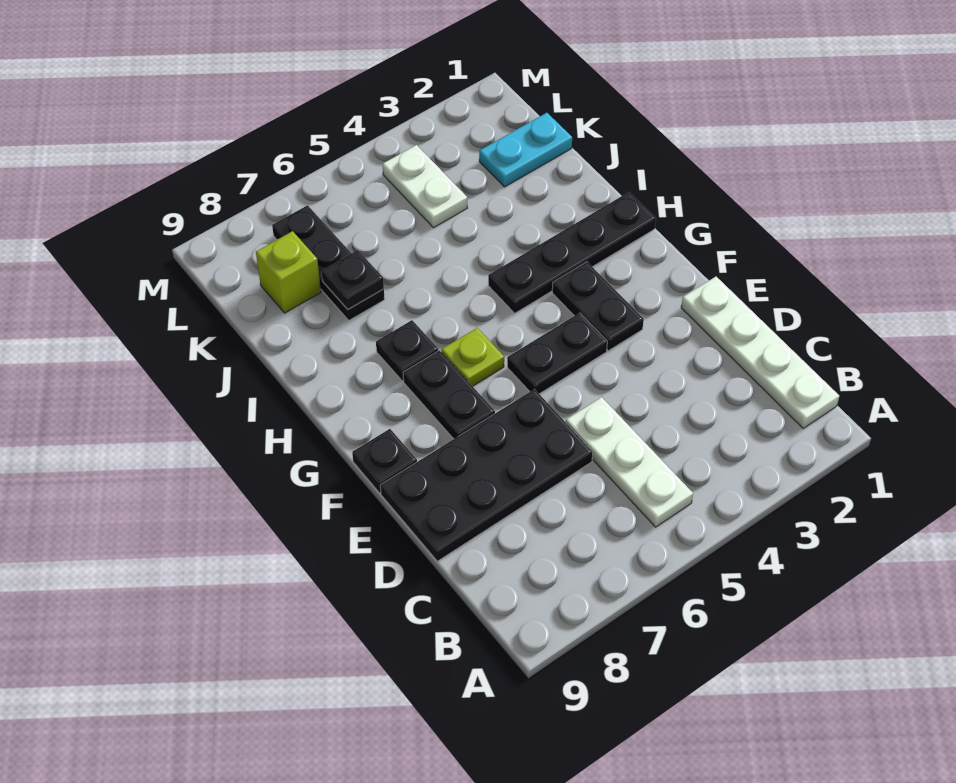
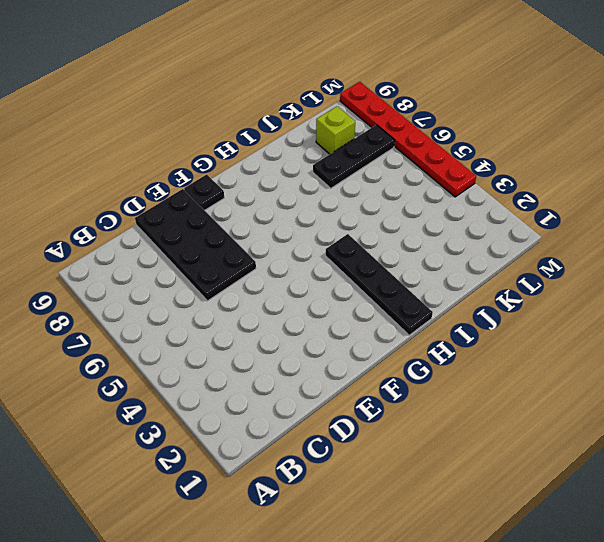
red plate M4:M9 level 1 -> none
none -> white plate B1:E1 level 1
none -> white plate B5:D5 level 1
none -> black plate F3:G3 level 1

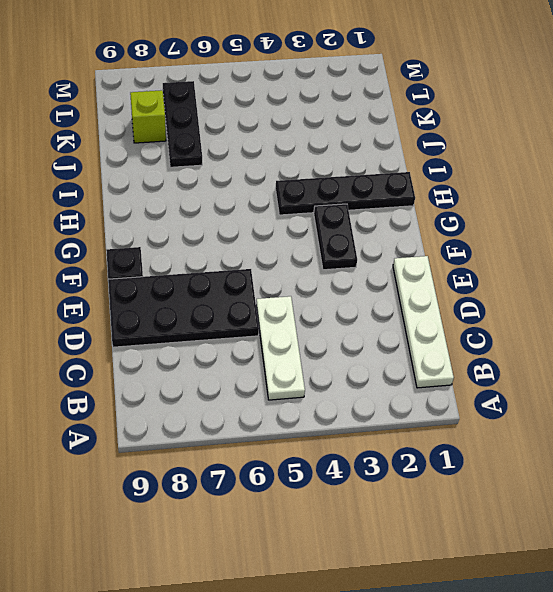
none -> black plate F4:F5 level 1
none -> black plate F7:G7 level 1
none -> lime plate G6 level 1

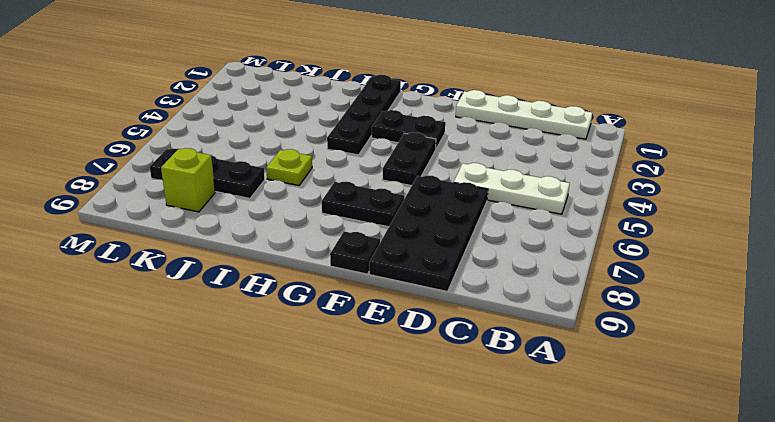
lime plate I6 level 1 -> lime plate G6 level 1
none -> black plate H7 level 1
none -> cyan plate K1:K2 level 1
none -> white plate K4:L4 level 1

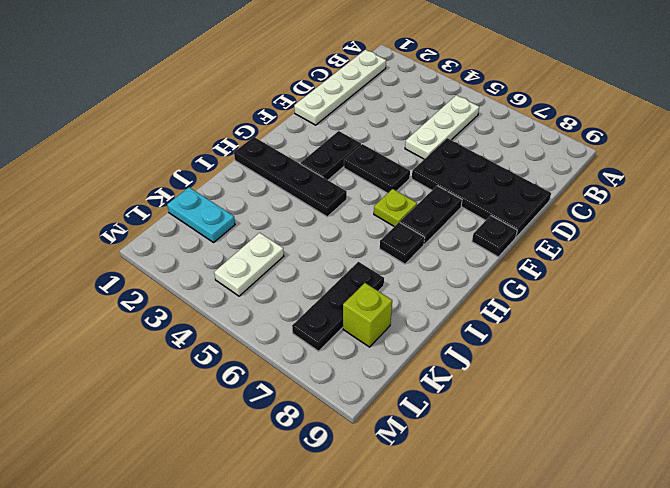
none -> black plate J7 level 2

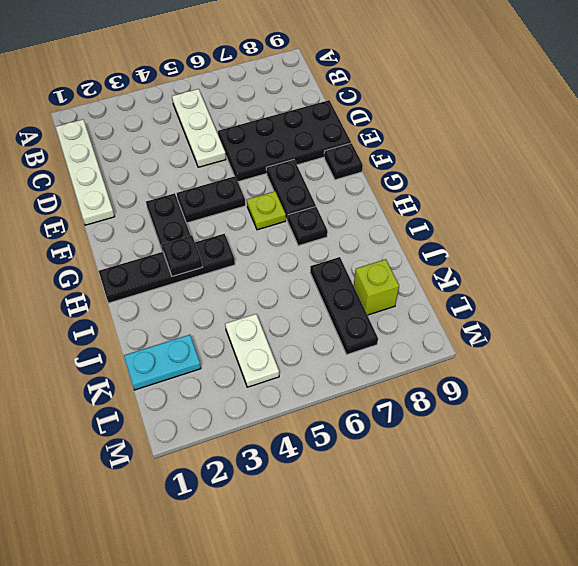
black plate H3 level 2 -> black plate J7 level 2

